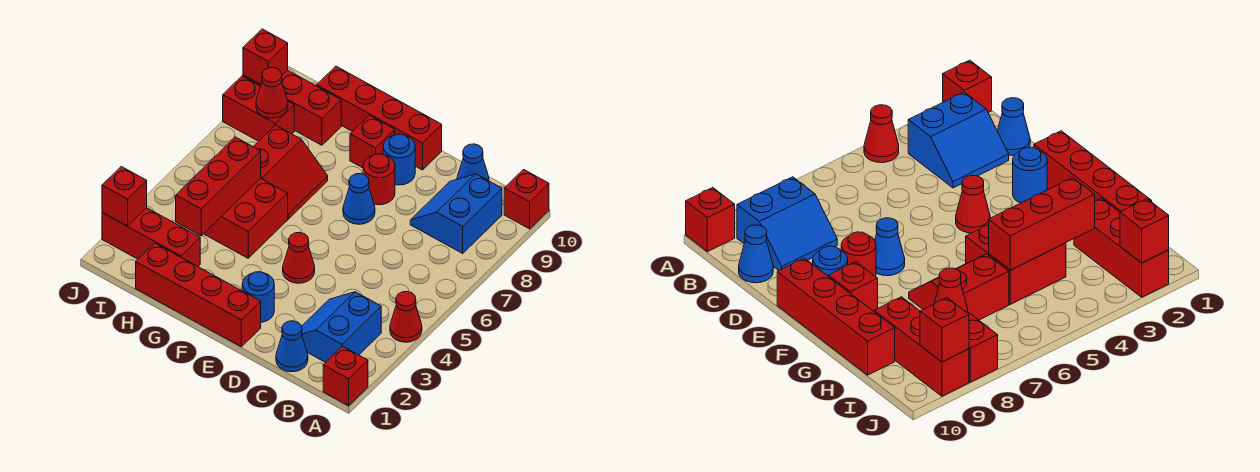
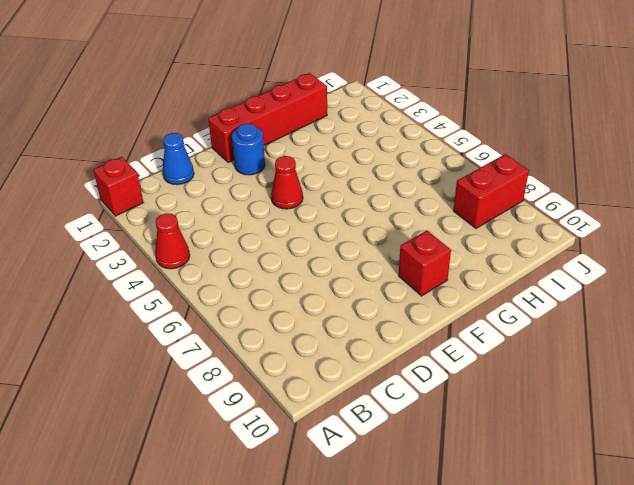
none -> red brick A10 level 1
none -> blue slope B2:C3 level 1 top B
none -> blue slope B8:C9 level 1 top B

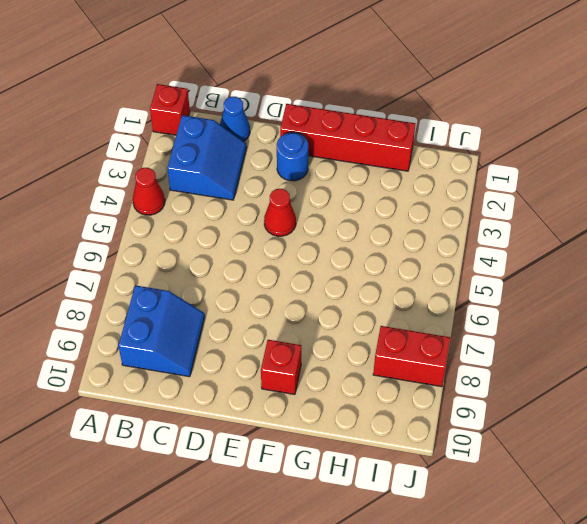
none -> red brick A10 level 1
none -> blue cone C10 level 1
none -> blue cone E7 level 1

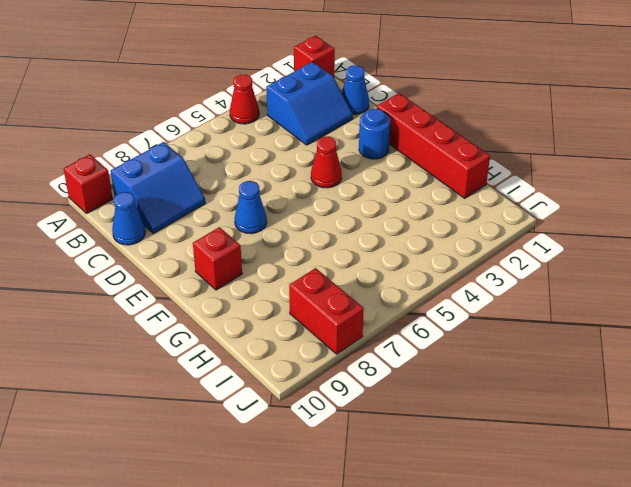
none -> red round brick E8 level 1
none -> blue round brick E9 level 1
none -> red brick E10:H10 level 1

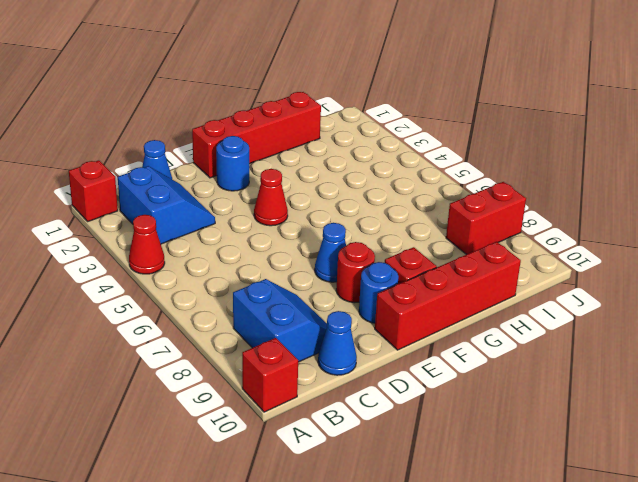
none -> red brick G4:H5 level 1
none -> red slope G6:H7 level 1 top H
none -> red brick H2:J2 level 1

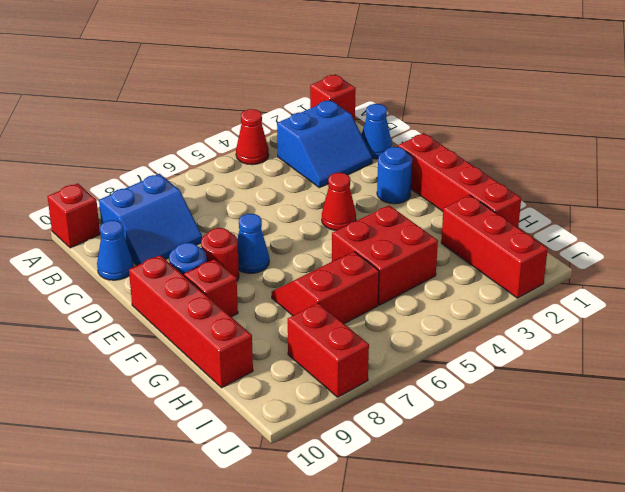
none -> red brick H9:J9 level 1
none -> red brick H3:H5 level 2
none -> red cone I8 level 2

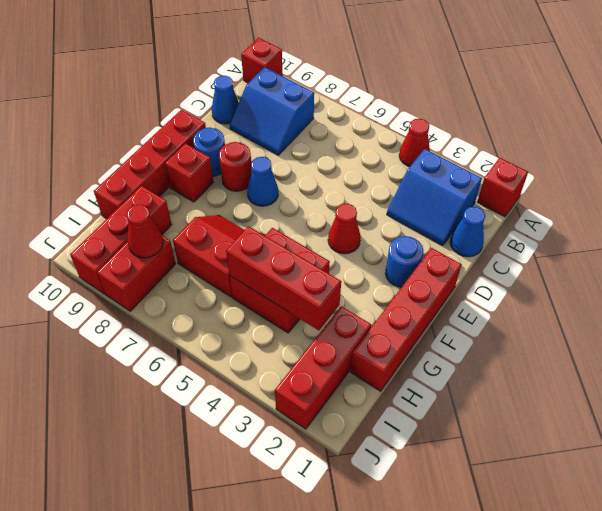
none -> red brick J2 level 2
none -> red brick J9 level 2

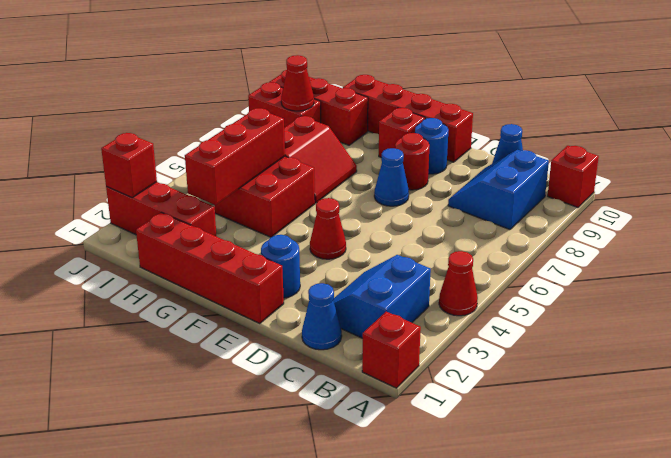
none -> red brick J9 level 2

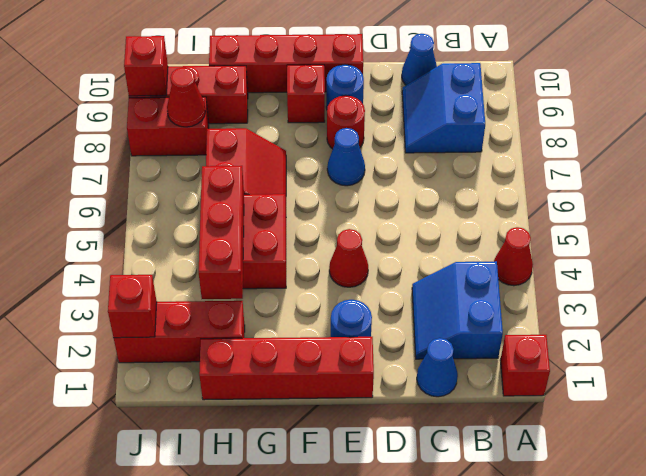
none -> red brick A10 level 1

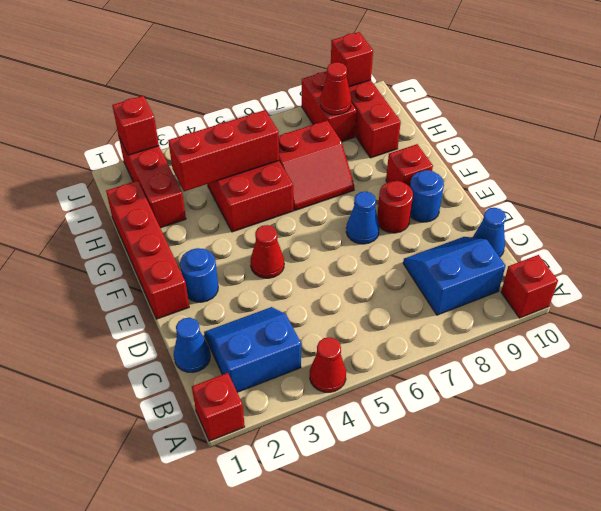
none -> red brick E10:H10 level 1

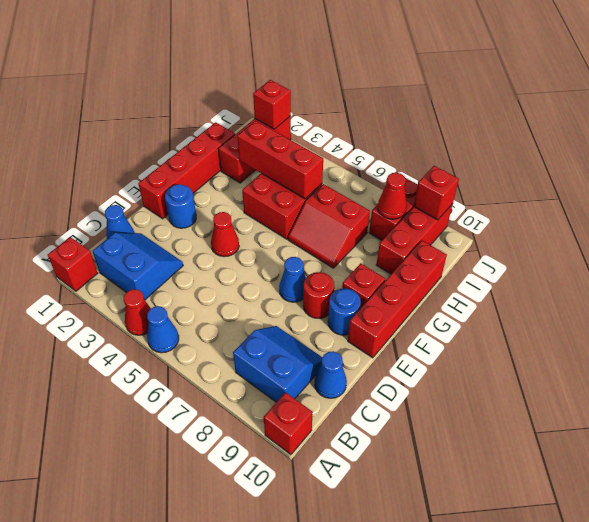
blue cone A5 level 1 -> none

